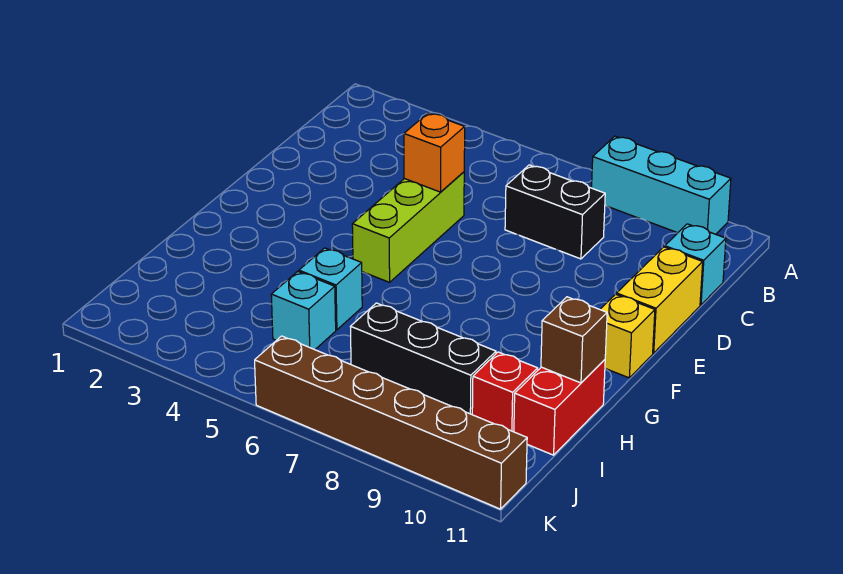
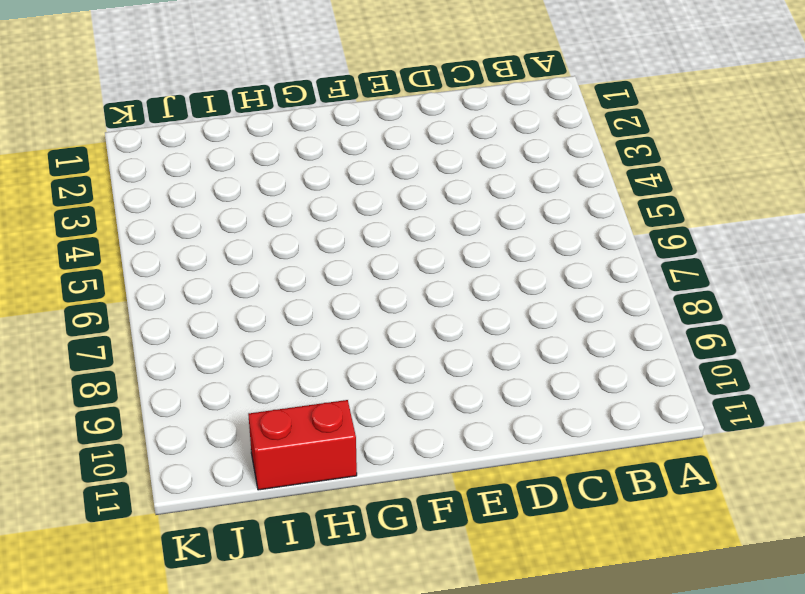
none -> cyan brick A8:A10 level 1
none -> black brick C7:C8 level 1
none -> cyan brick C11 level 1

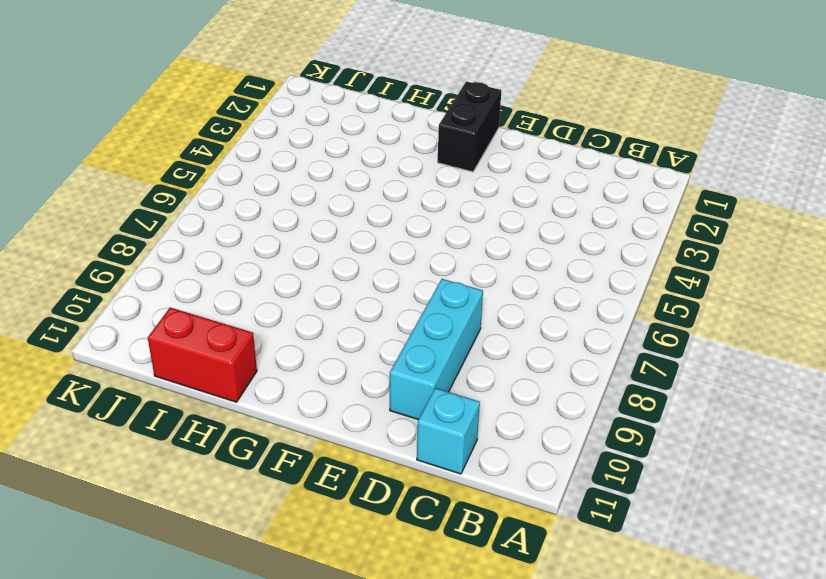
cyan brick D8:D10 level 1 -> cyan brick A8:A10 level 1
black brick F1:F2 level 1 -> black brick C7:C8 level 1
none -> lime brick D5:F5 level 1
none -> yellow brick D11:E11 level 1
none -> yellow brick F11 level 1

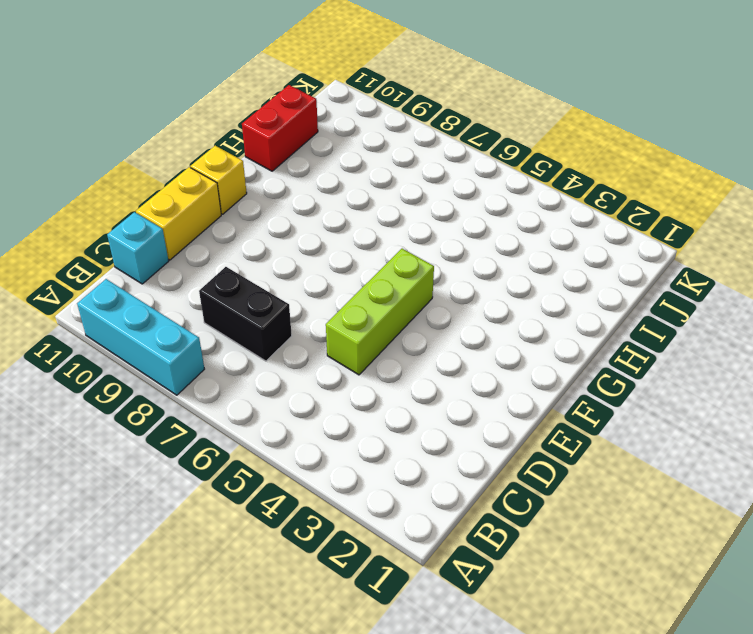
none -> cyan brick H5 level 1
none -> cyan brick I5 level 1
none -> black brick I7:I9 level 1

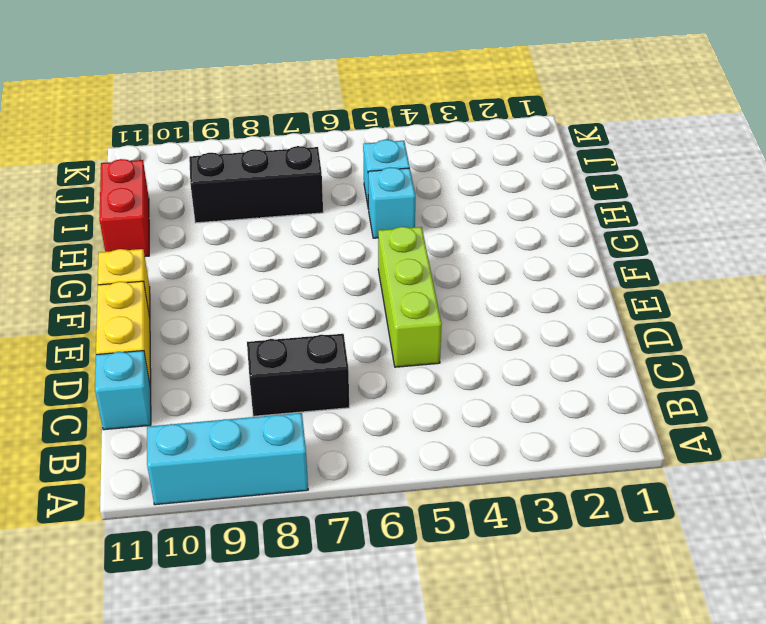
none -> red brick I10 level 1
none -> brown brick K6:K11 level 1
none -> orange brick D5 level 2

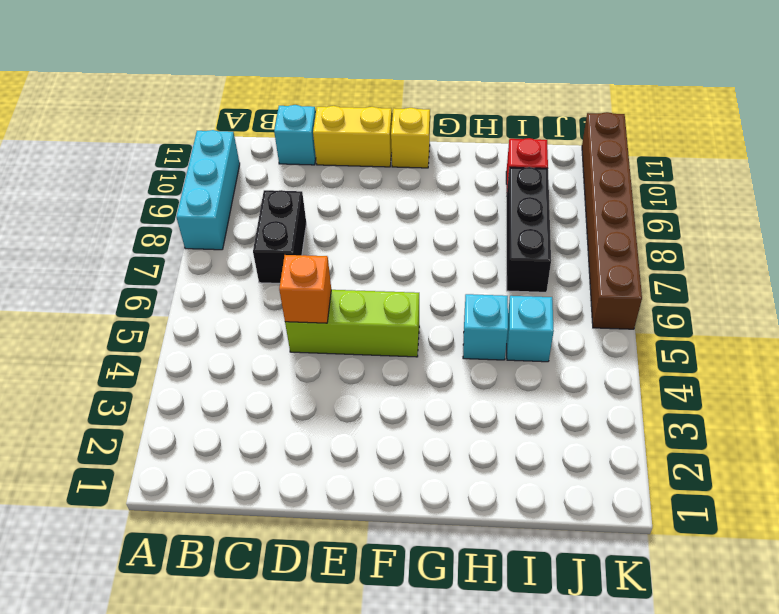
none -> red brick H11:I11 level 1
none -> brown brick H11 level 2

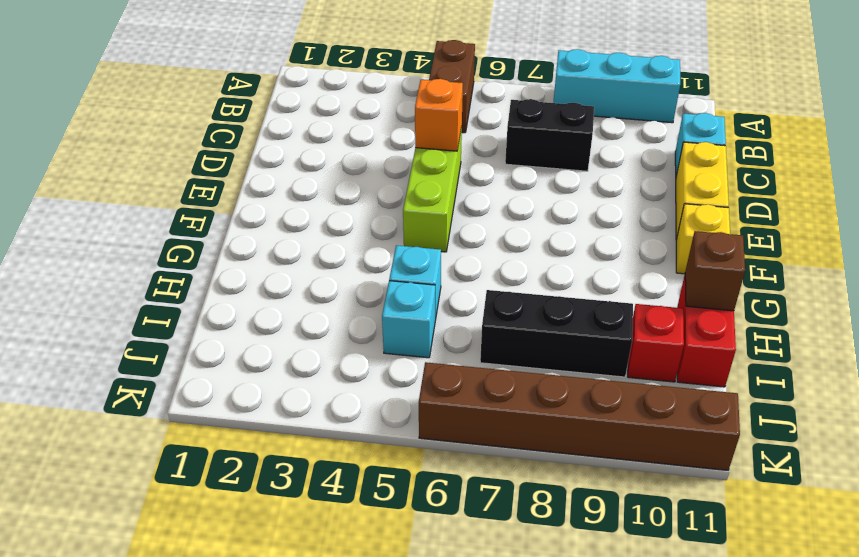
brown brick A5:B5 level 1 -> none

